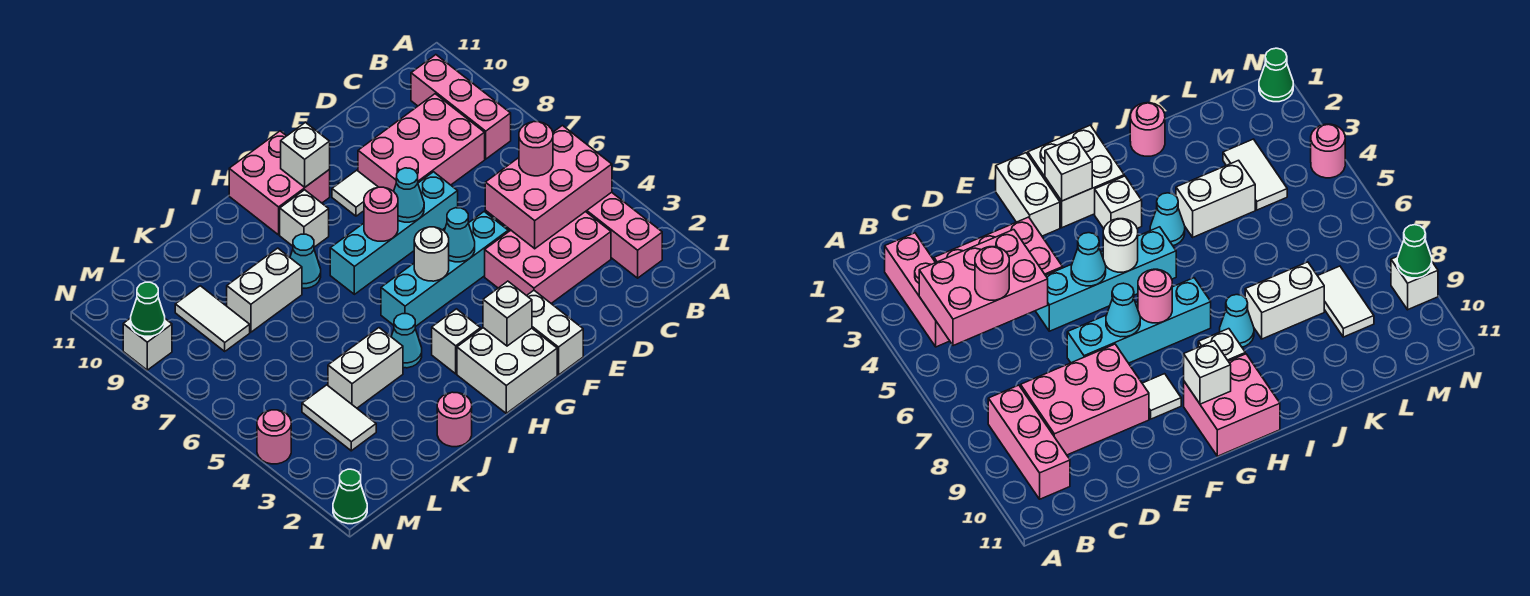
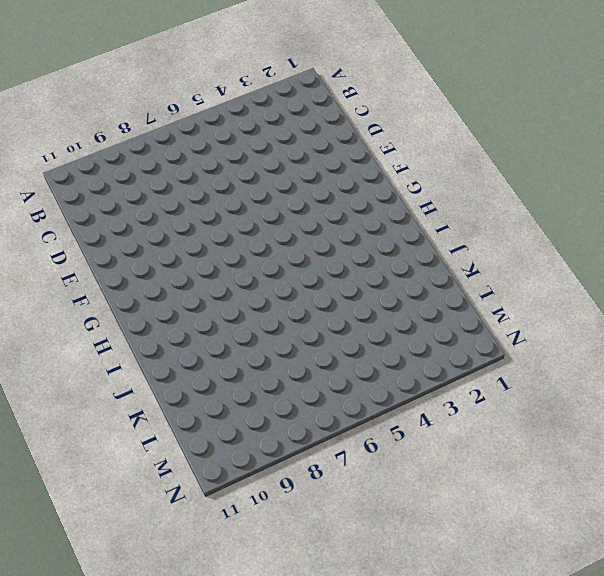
none -> pink brick B2:B4 level 1
none -> pink brick B8:B10 level 1
none -> pink brick C3:E4 level 1
none -> pink brick C8:E9 level 1

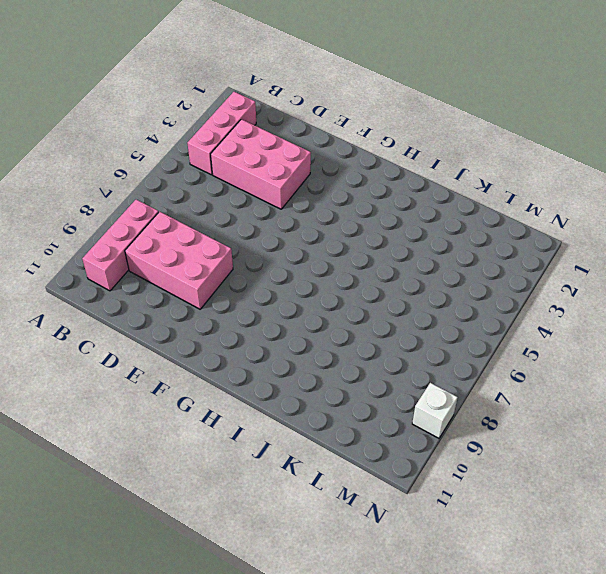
none -> cyan brick E5:H5 level 1
none -> cyan brick E7:H7 level 1
none -> white brick F1:F2 level 1
none -> white tile F9 level 1

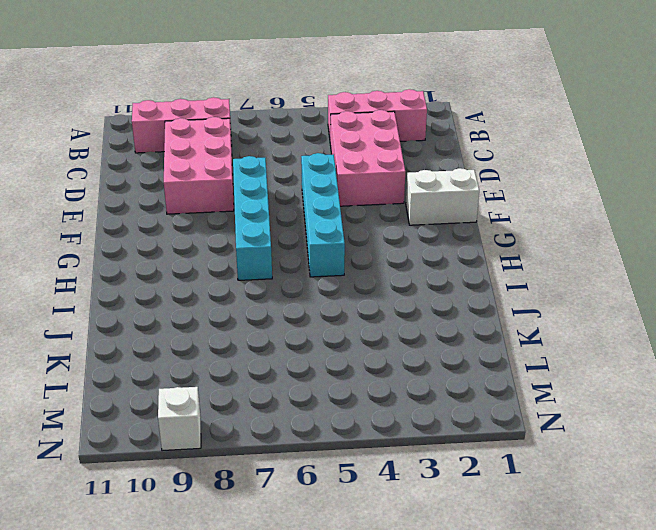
none -> white tile F9 level 1
none -> white brick G1:H2 level 1
none -> pink brick G10:H11 level 1
none -> white brick H3 level 1

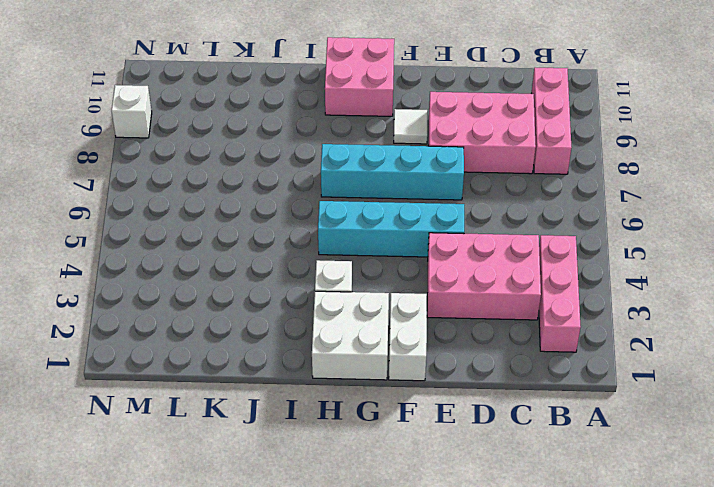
none -> white brick H9 level 1
none -> cyan cone I4 level 1
none -> cyan cone I8 level 1
none -> pink round brick J1 level 1

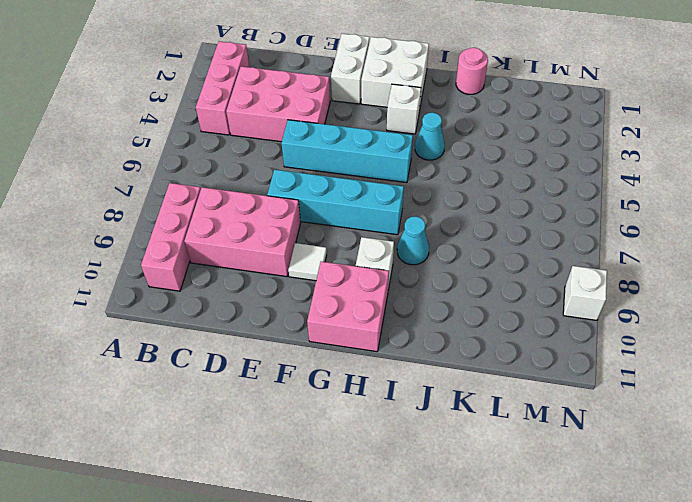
none -> white brick J4:K4 level 1
none -> white brick J8:K8 level 1
none -> white tile L3:L4 level 1
none -> white tile L8:L9 level 1

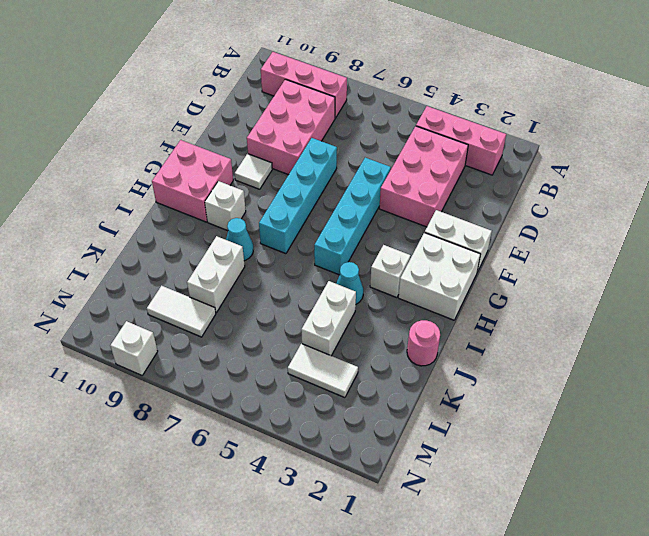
none -> green cone N1 level 1
none -> pink round brick N4 level 1
none -> pink brick B4:D5 level 2
none -> cyan cone F5 level 2

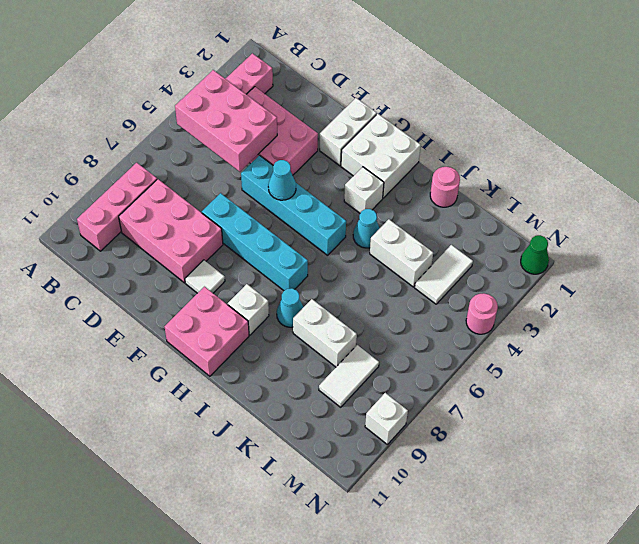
none -> cyan cone F7 level 2
none -> white brick G2 level 2
none -> white round brick G5 level 2
none -> pink round brick G7 level 2

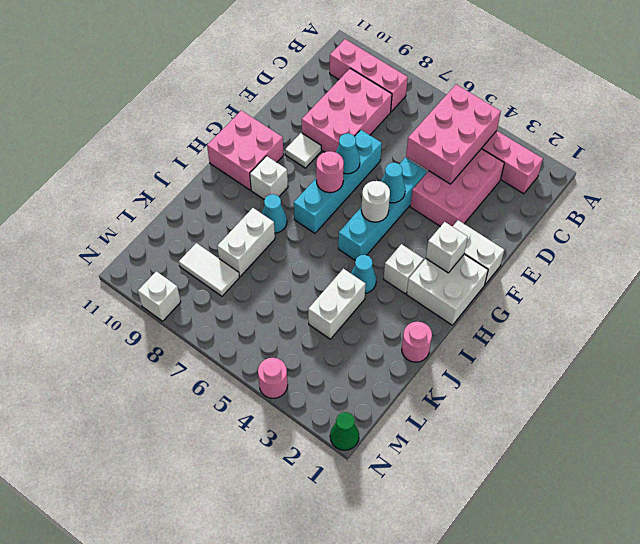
none -> white tile L3:L4 level 1
none -> white brick G10 level 2
none -> green cone N9 level 2
none -> pink round brick C5 level 3

